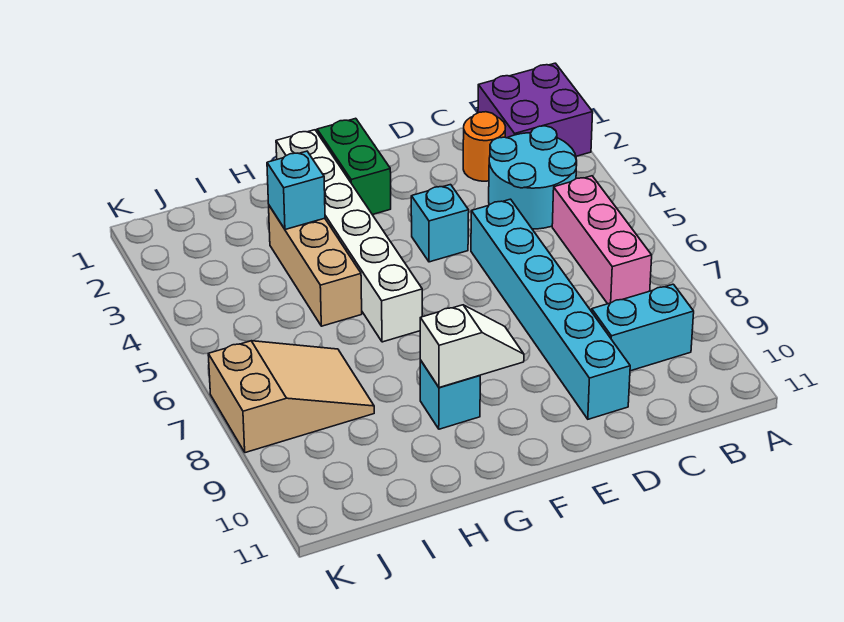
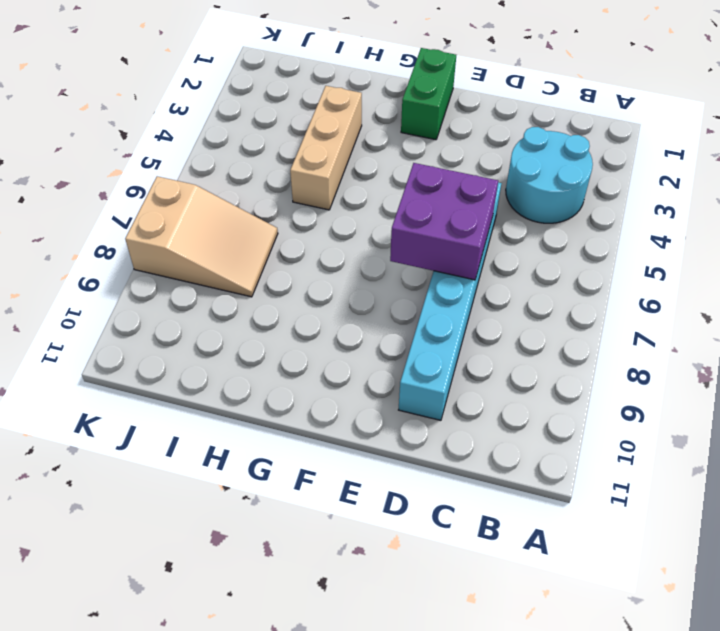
purple brick D6:E7 level 2 -> purple brick A1:B2 level 1
none -> pink brick B5:B7 level 1
none -> cyan brick B9:C9 level 1
none -> orange round brick C2 level 1

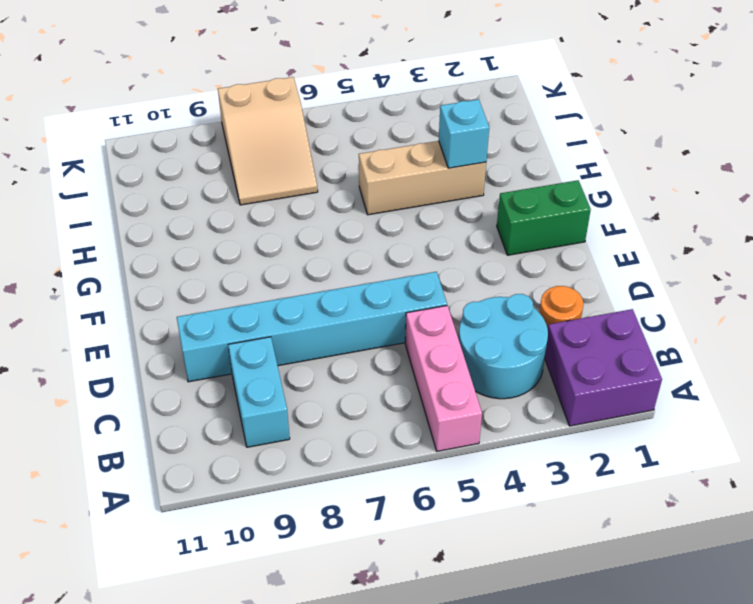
pink brick A5:C5 level 1 -> pink brick B5:B7 level 1
none -> cyan brick E4 level 1
none -> white brick G1:G6 level 1
none -> cyan brick G9 level 1

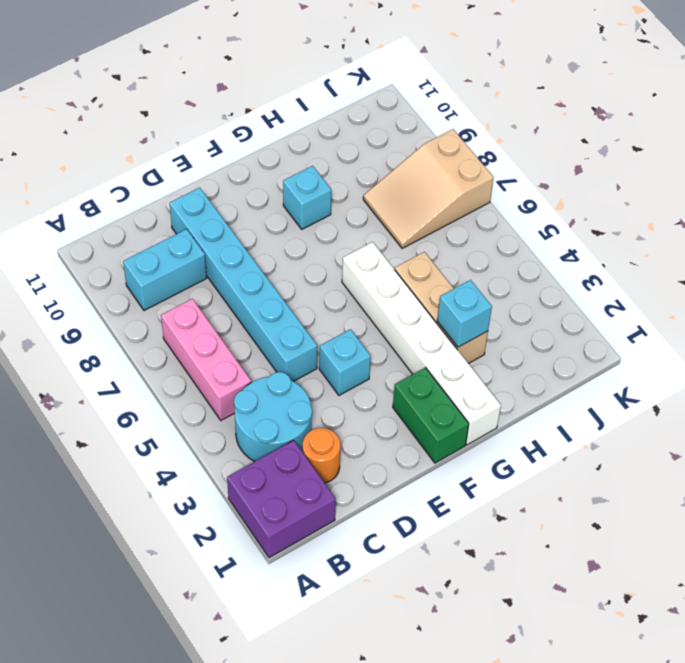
none -> white slope F9:G9 level 2 top G

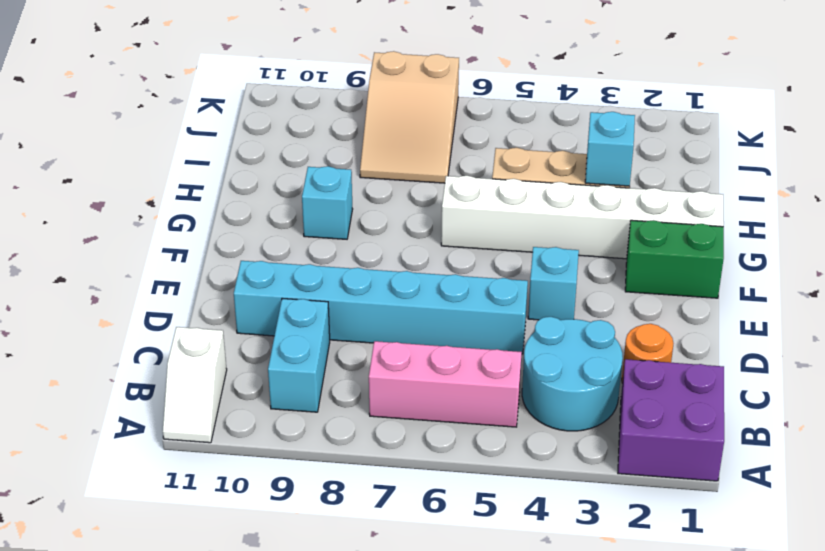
white slope A11:B11 level 1 top B -> white slope F9:G9 level 2 top G

